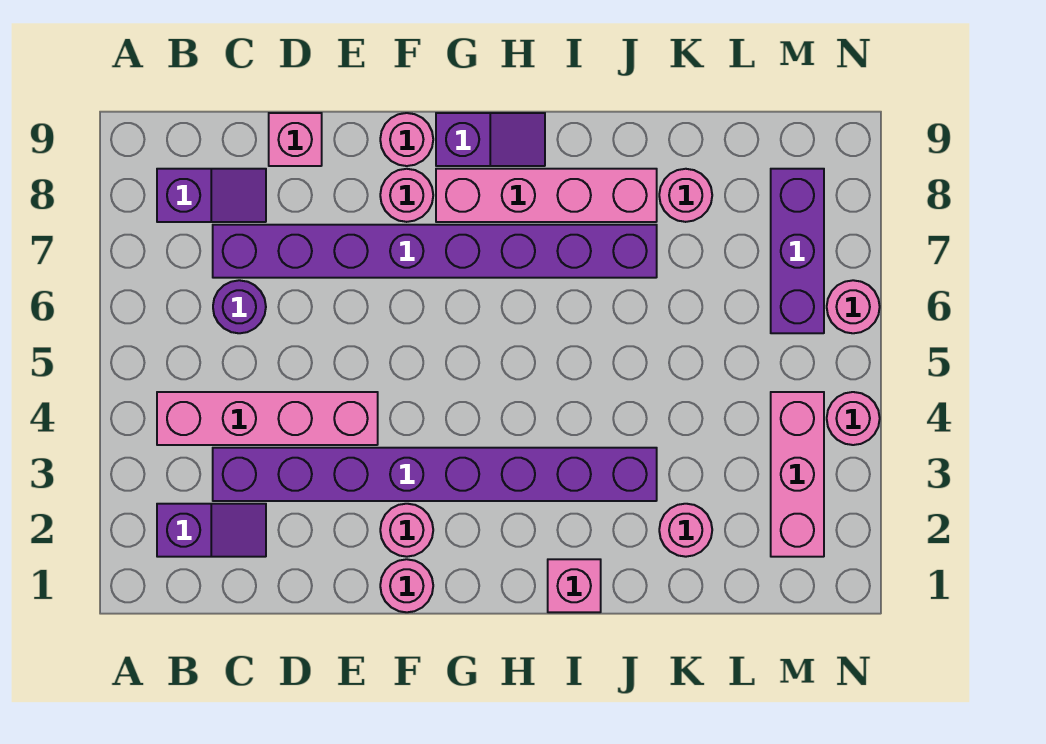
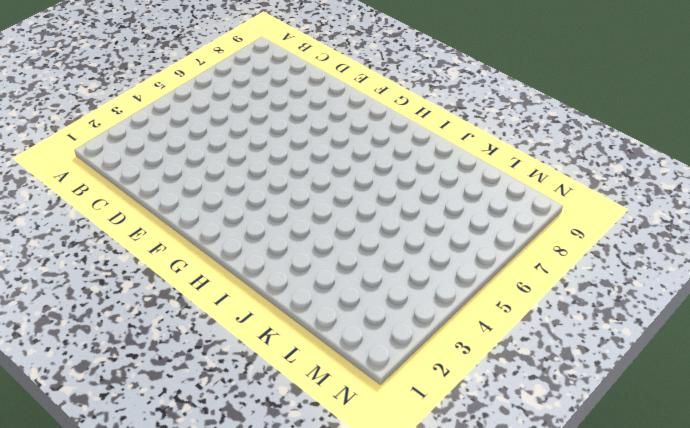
none -> purple slope B2:C2 level 1 top B
none -> pink brick B4:E4 level 1
none -> purple slope B8:C8 level 1 top B

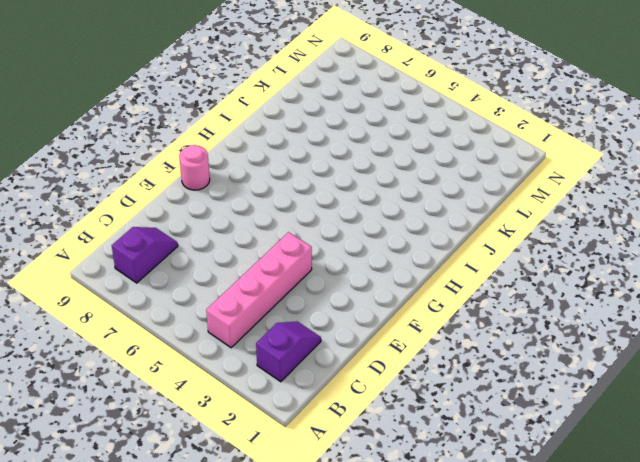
none -> purple brick C3:J3 level 1
none -> purple round brick C6 level 1
none -> purple brick C7:J7 level 1

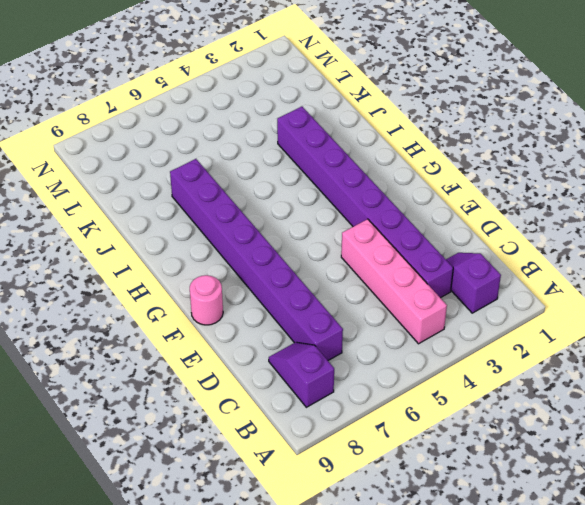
none -> purple round brick C6 level 1
none -> pink brick D9 level 1
none -> pink round brick F1 level 1

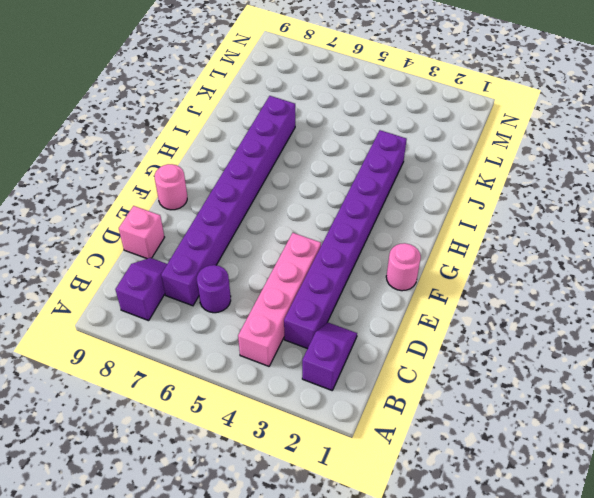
none -> pink round brick F2 level 1
none -> pink round brick F8 level 1
none -> pink brick G8:J8 level 1

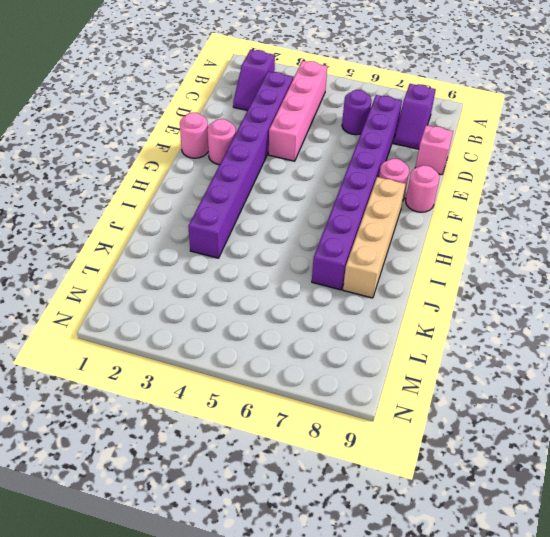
tan brick G8:J8 level 1 -> pink brick G8:J8 level 1
none -> purple slope G9:H9 level 1 top G
none -> pink brick I1 level 1
none -> pink round brick K2 level 1

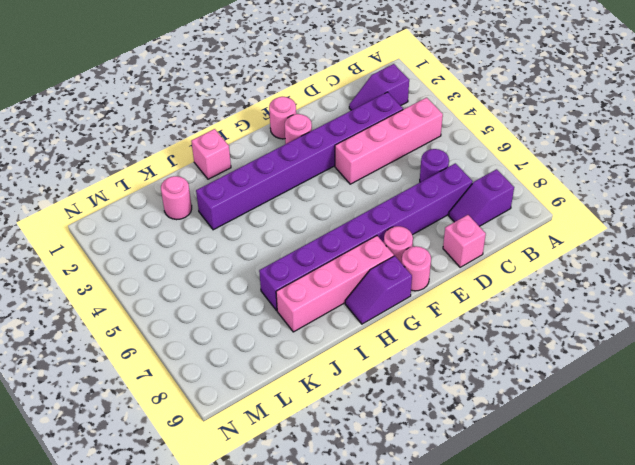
none -> pink round brick K8 level 1
none -> pink brick M2:M4 level 1
none -> purple brick M6:M8 level 1

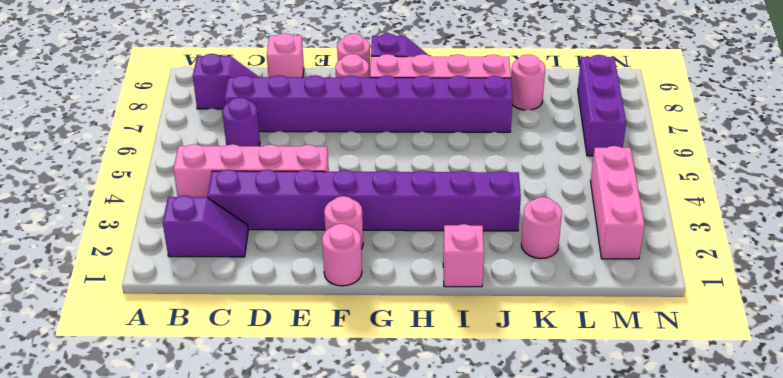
none -> pink round brick N4 level 1
none -> pink round brick N6 level 1

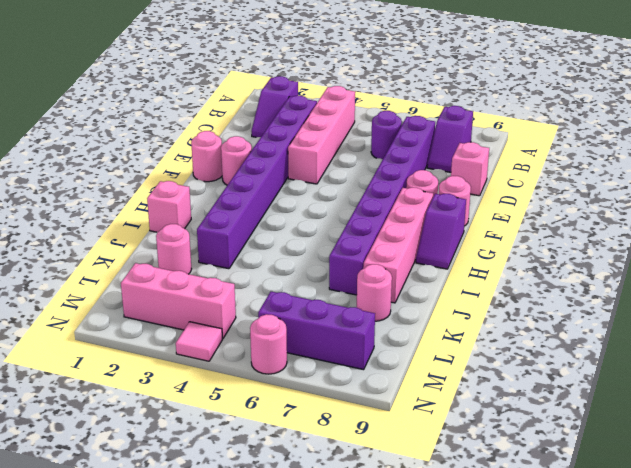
pink tile N4 level 1 -> pink round brick N4 level 1

